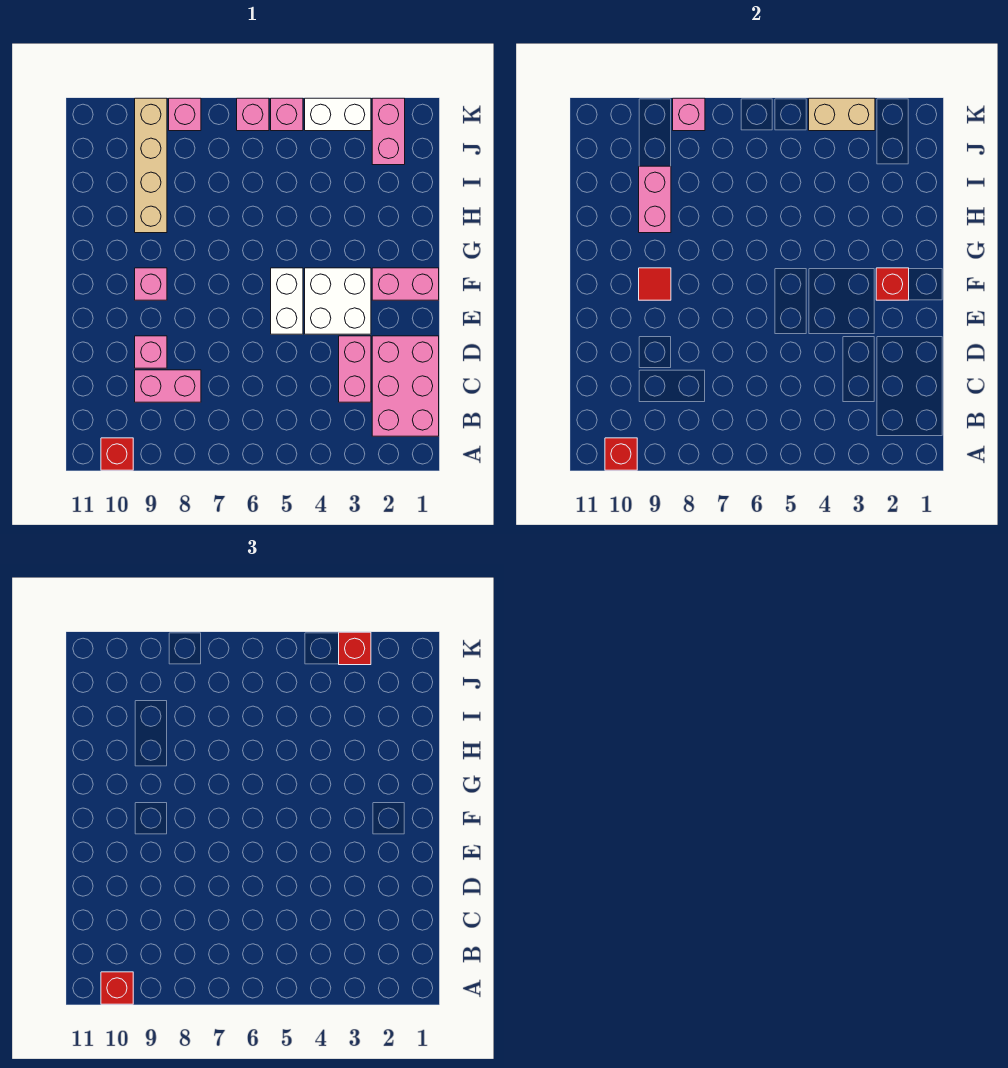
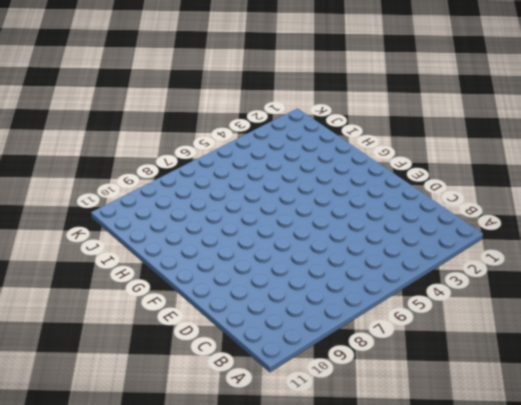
none -> red brick A10 level 1
none -> pink brick B1:D2 level 1
none -> pink brick C3:D3 level 1

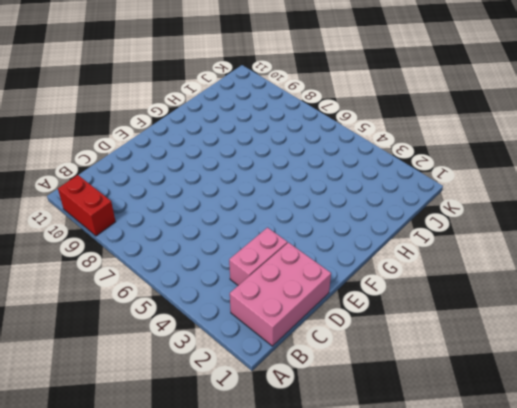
red brick A9:A10 level 1 -> red brick A10 level 1
none -> pink brick C8:C9 level 1
none -> pink brick D9 level 1
none -> white brick E3:F4 level 1

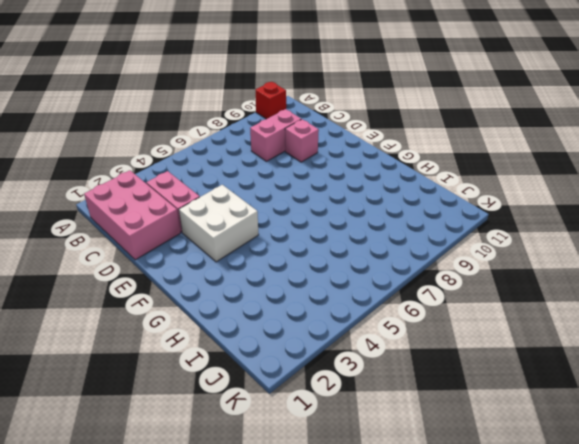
none -> white brick E5:F5 level 1
none -> pink brick F1:F2 level 1
none -> pink brick F9 level 1

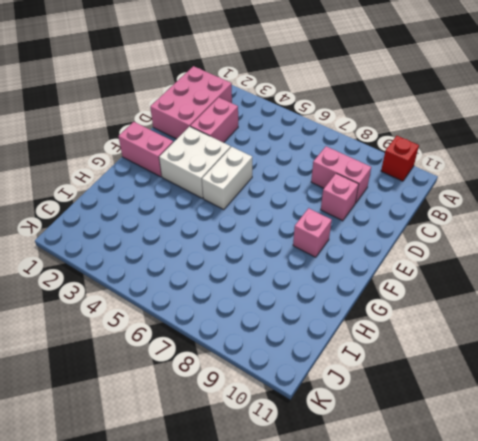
none -> tan brick H9:K9 level 1
none -> pink brick J2:K2 level 1
none -> white brick K3:K4 level 1

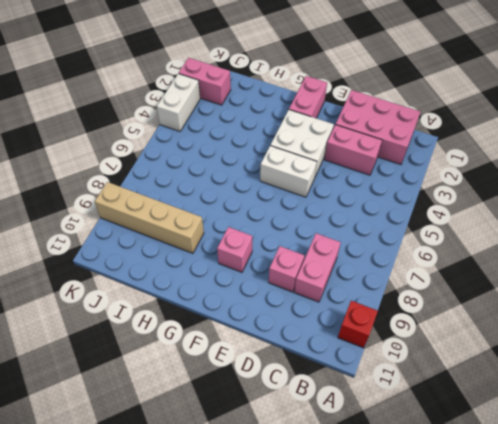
none -> pink brick K5 level 1
none -> pink brick K6 level 1
none -> pink brick K8 level 1

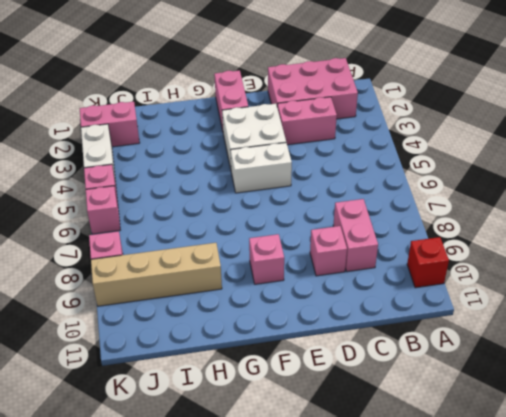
none -> red brick A10 level 2
none -> red brick F2 level 2
none -> red tile F9 level 2

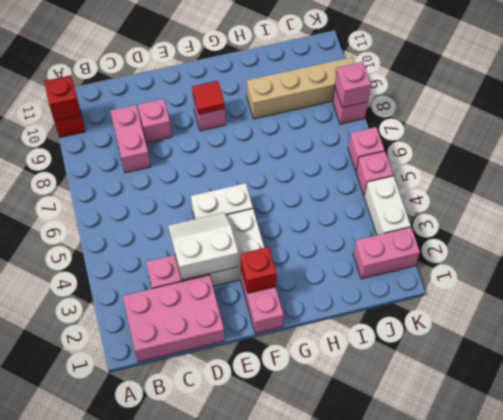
white slope D3:E4 level 2 top 3 -> none
none -> pink brick H9:I9 level 2
none -> tan brick K3:K4 level 2
none -> red brick A10 level 3

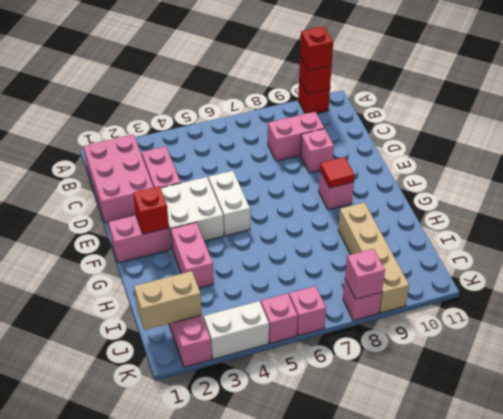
pink brick G3:H3 level 1 -> pink brick H9:I9 level 2
tan brick J1:J2 level 2 -> tan brick K3:K4 level 2
none -> red brick K3 level 3

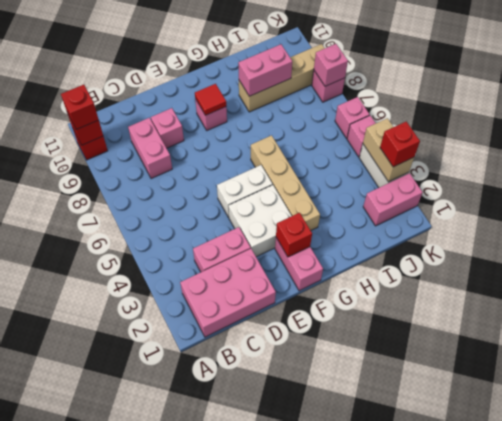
tan brick G3:G6 level 1 -> none

